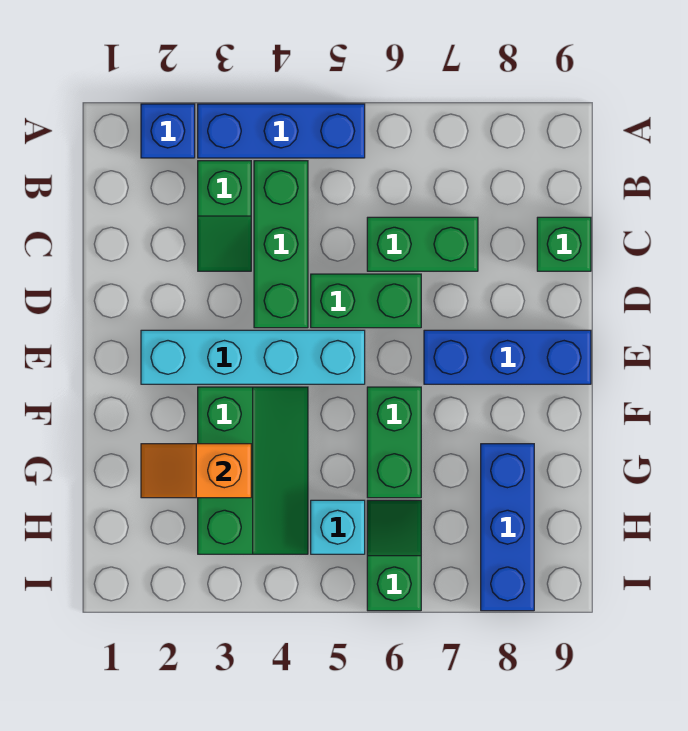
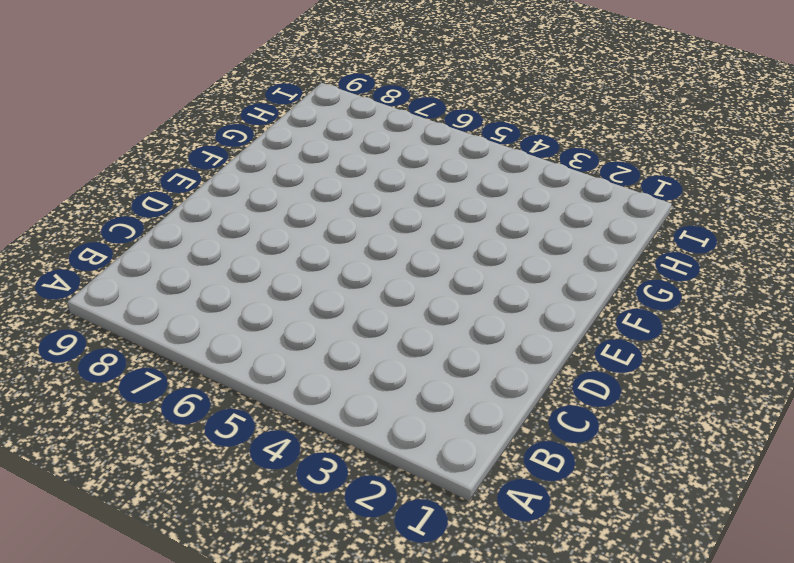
none -> blue brick A2 level 1
none -> blue brick A3:A5 level 1
none -> green slope B3:C3 level 1 top B

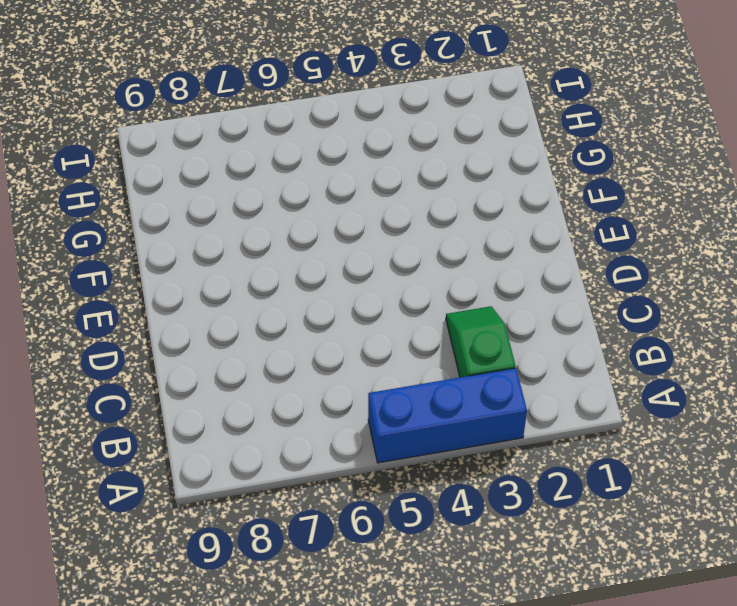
none -> blue brick A2 level 1
none -> green brick B4:D4 level 1
none -> green brick C6:C7 level 1

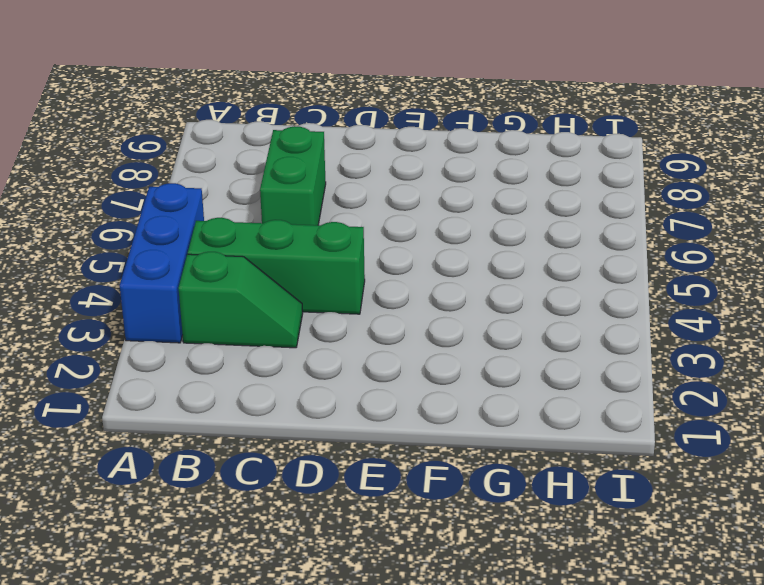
none -> blue brick A2 level 1
none -> green brick C9 level 1
none -> green brick D5:D6 level 1

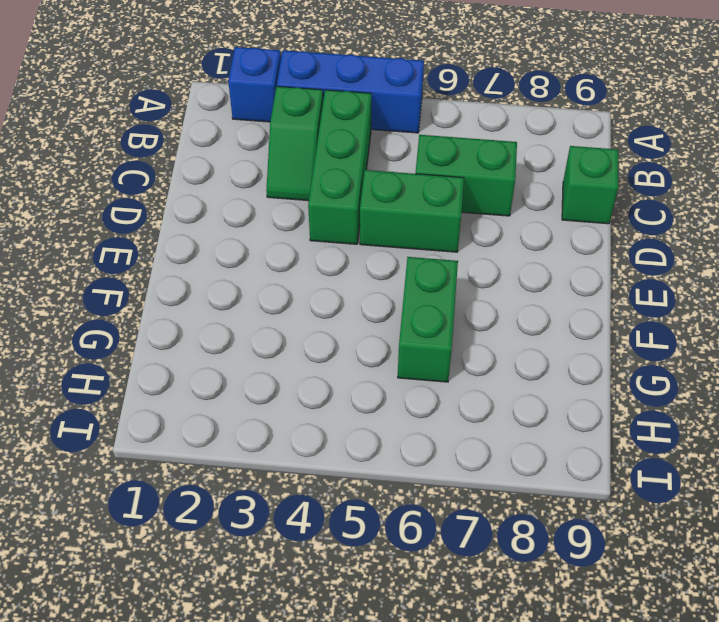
none -> cyan brick E2:E5 level 1
none -> blue brick E7:E9 level 1
none -> green slope F3:H4 level 1 top 3

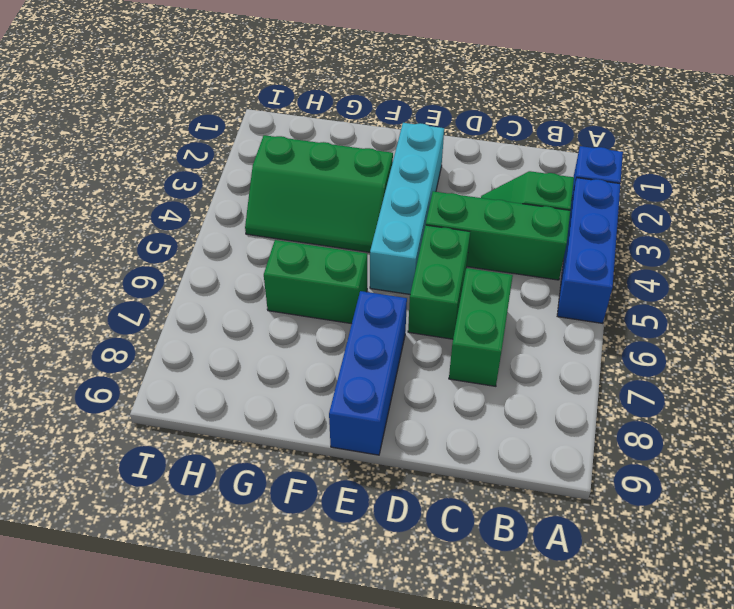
none -> green brick C9 level 1
none -> blue brick G8:I8 level 1
none -> cyan brick H5 level 1

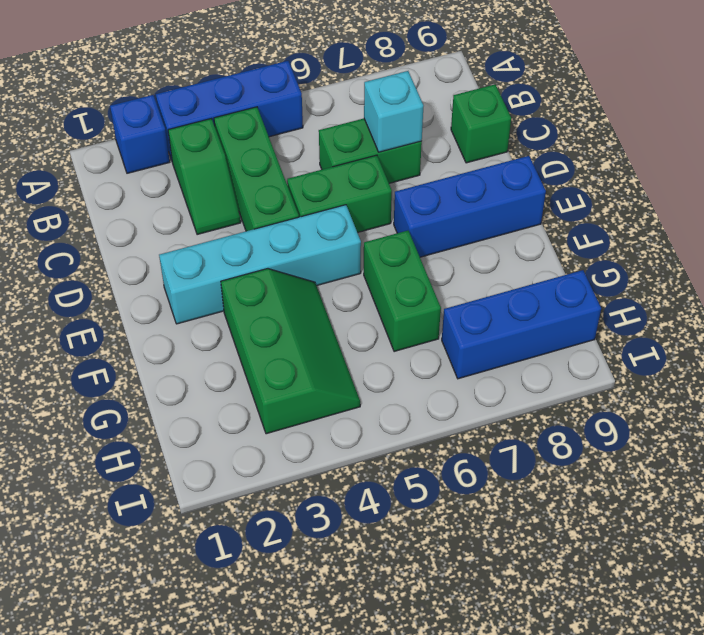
cyan brick C7 level 2 -> cyan brick H5 level 1
blue brick H7:H9 level 1 -> blue brick G8:I8 level 1
none -> green slope H6:I6 level 1 top I
none -> orange slope G2:G3 level 2 top 3

